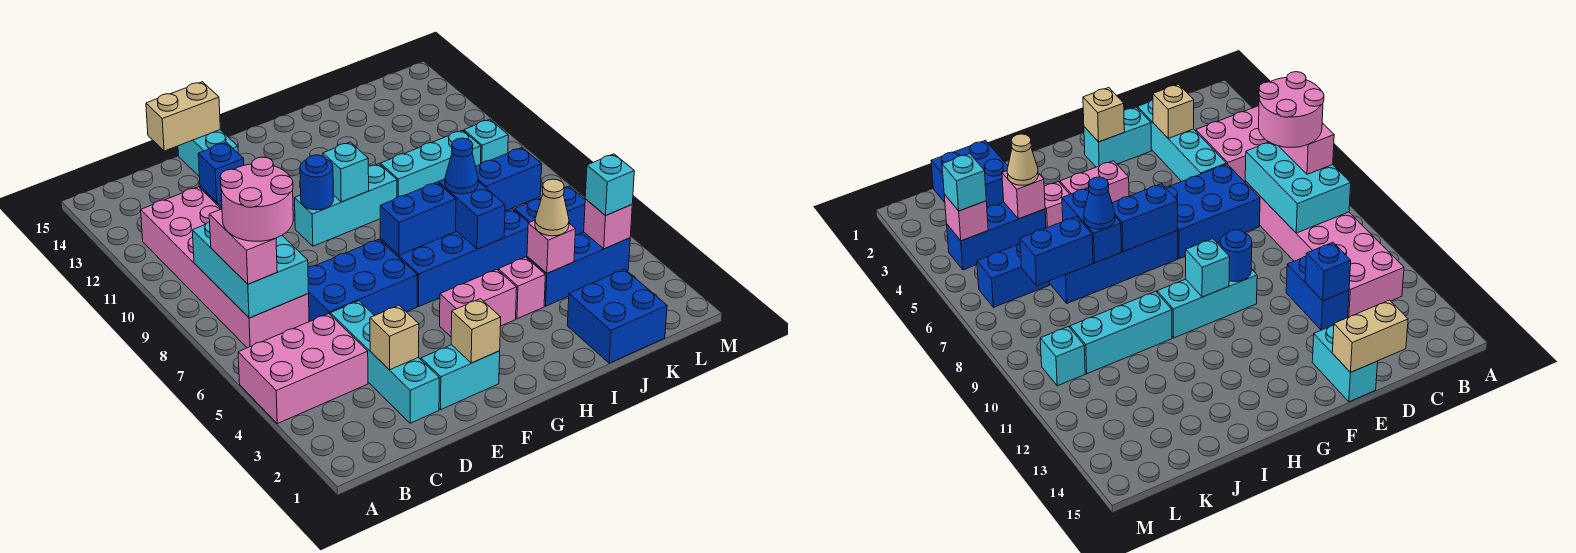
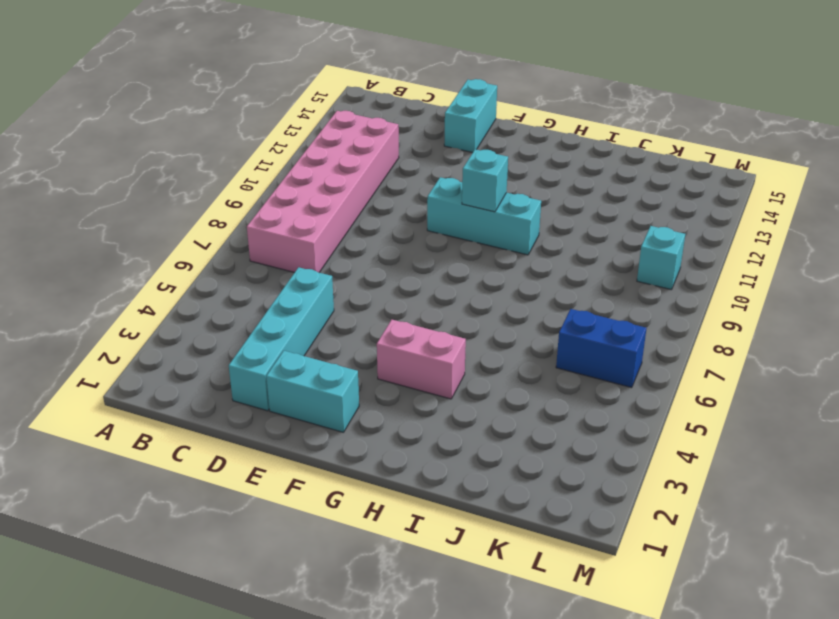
none -> pink brick A4:C5 level 1
none -> blue brick D6:F7 level 1
none -> blue brick D11:D12 level 1
none -> blue brick G6:J7 level 1

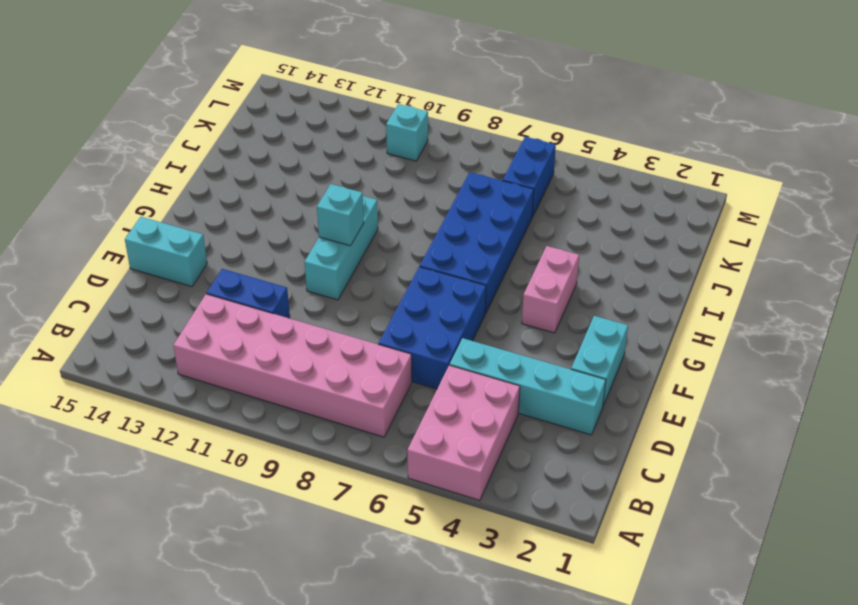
none -> pink brick I4 level 1
none -> cyan brick I10:K10 level 1
none -> blue brick J1:K2 level 1
none -> blue brick J4:L4 level 1

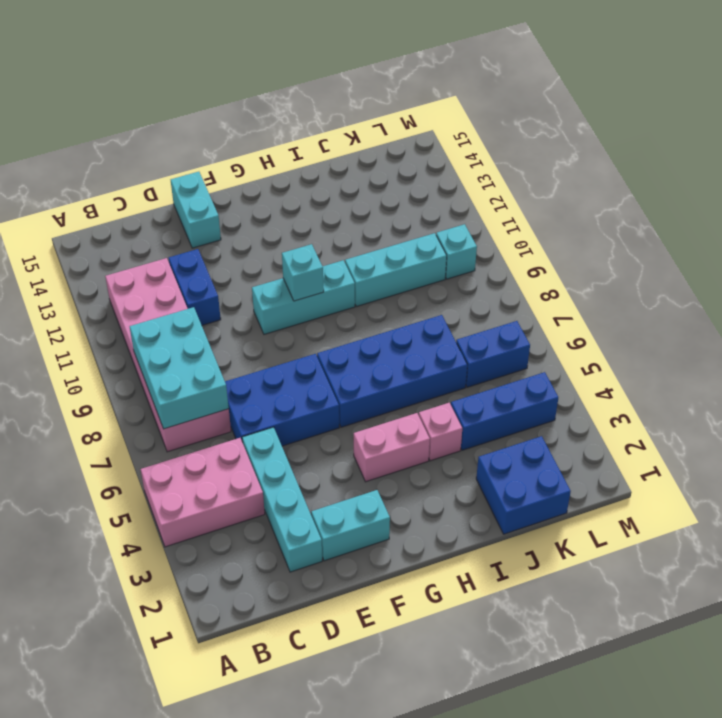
none -> tan brick D3 level 2
none -> blue brick D12 level 2
none -> tan brick D15:E15 level 2
none -> tan brick F2 level 2

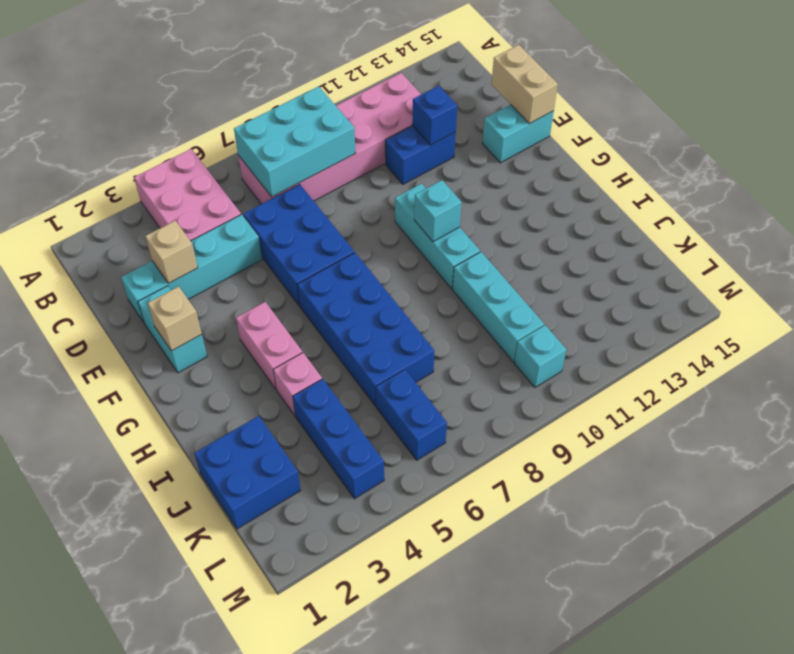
none -> blue round brick F10 level 2
none -> blue brick G7:H7 level 2
none -> blue brick I6:I7 level 2
none -> pink brick J4 level 2

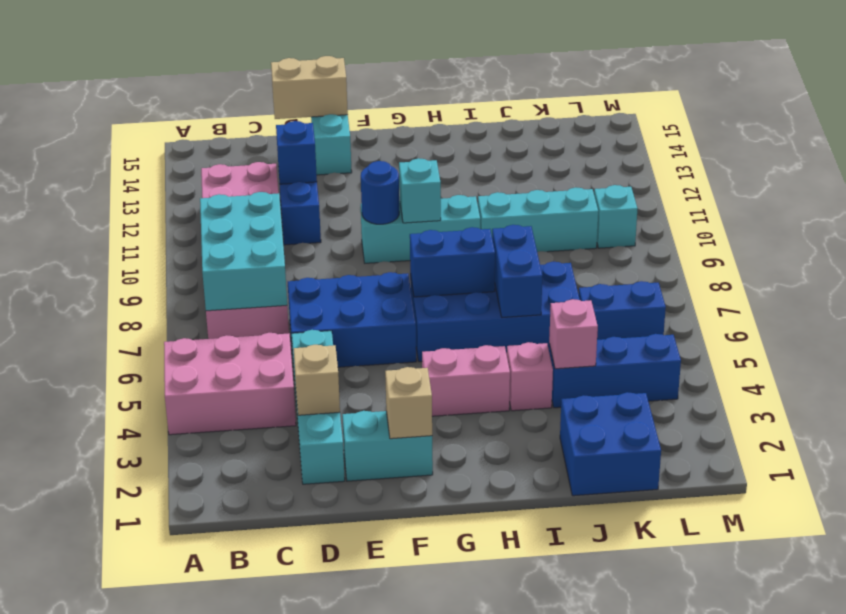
none -> blue brick J7:K7 level 2
none -> pink brick L4 level 2
none -> pink brick B7:B8 level 3
none -> blue cone I7 level 3

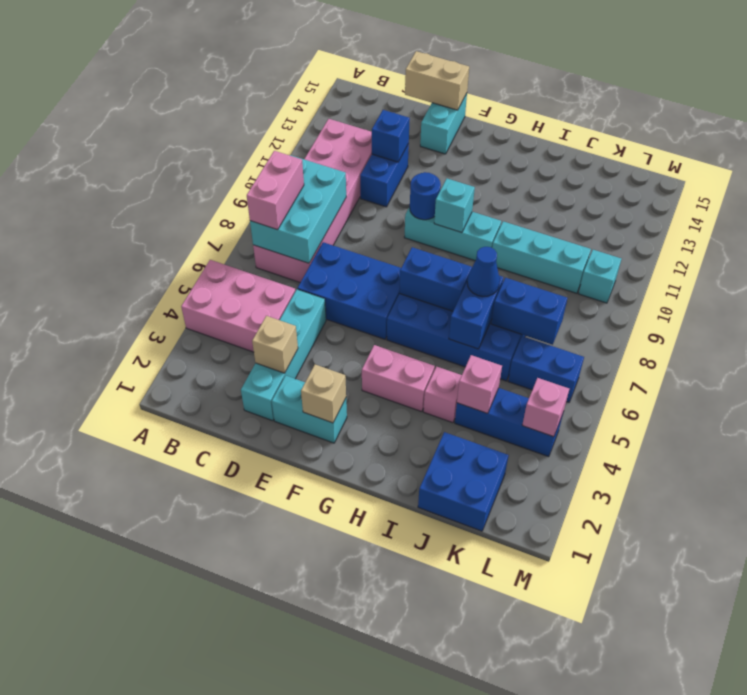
none -> tan cone J4 level 3
none -> cyan brick L4 level 3
none -> pink round brick B7:C8 level 4

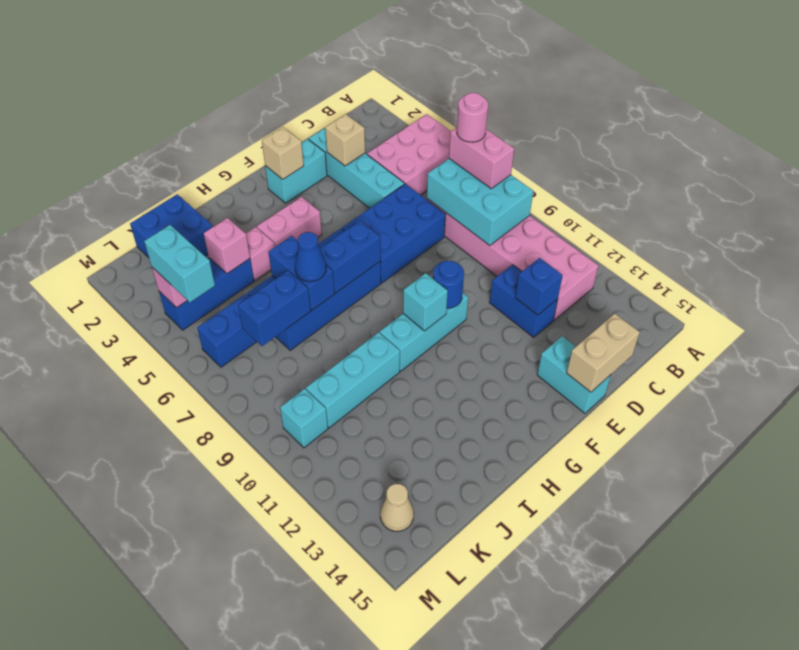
pink round brick B7 level 4 -> pink round brick B7:C8 level 4
cyan brick L4:L5 level 3 -> cyan brick L4 level 3
tan cone L14 level 1 -> tan cone J4 level 3

